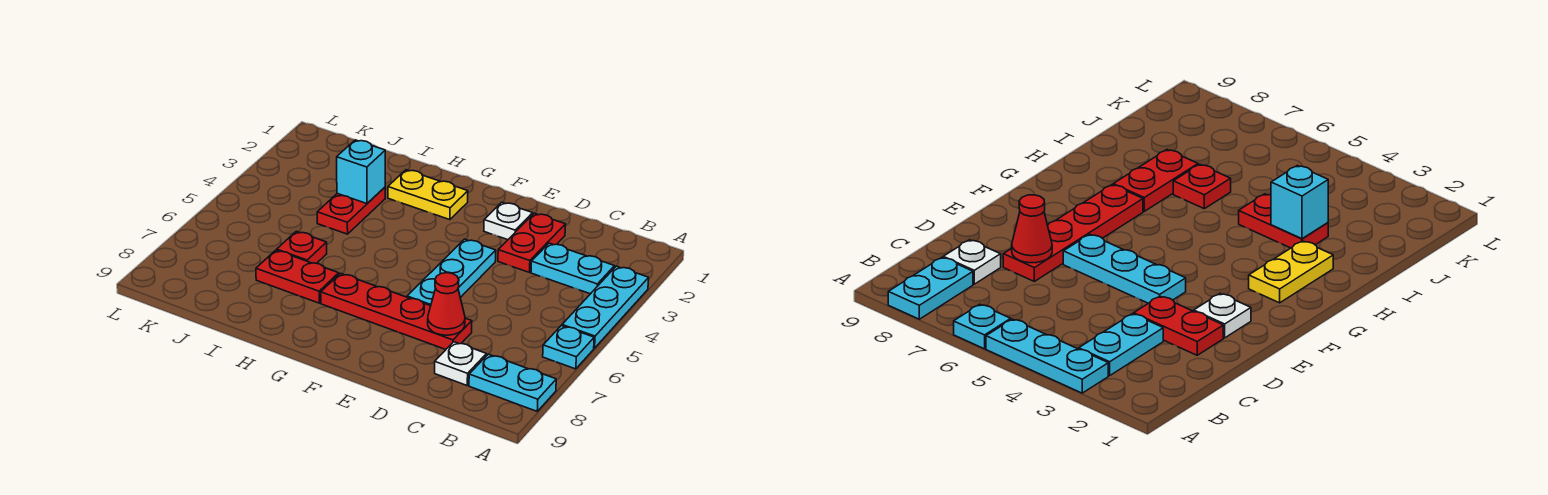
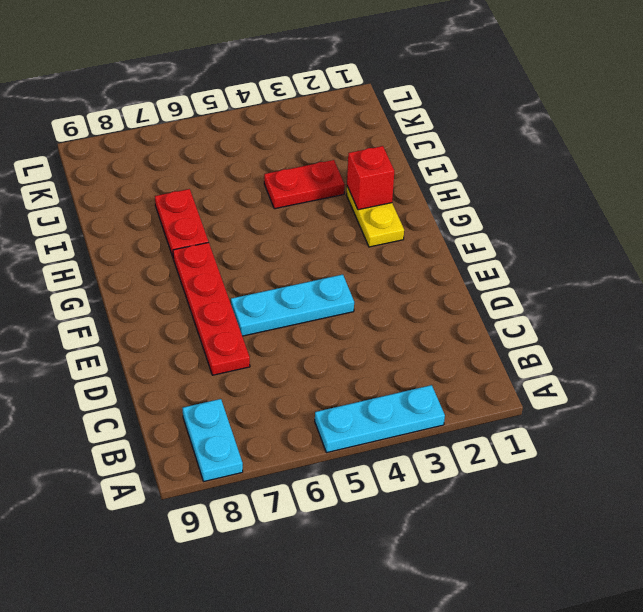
red brick H2 level 2 -> none
none -> cyan plate A6 level 1
none -> cyan plate B3:C3 level 1
none -> white plate C8 level 1

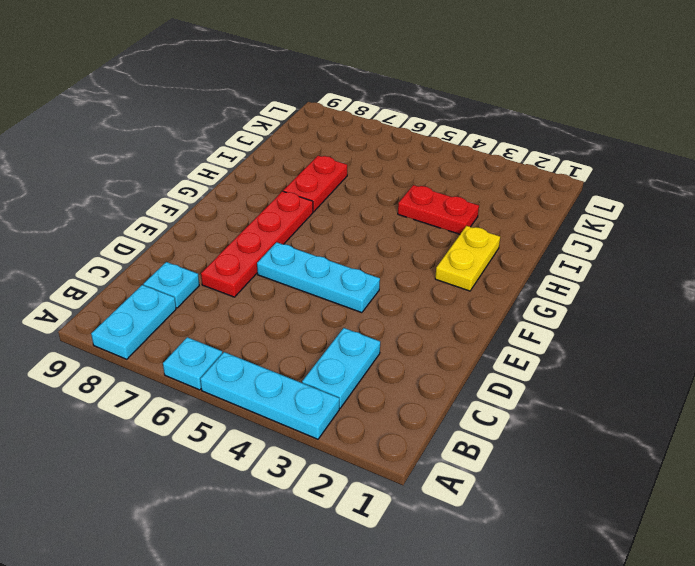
cyan plate C8 level 1 -> white plate C8 level 1
none -> red plate D2:D3 level 1
none -> white plate E2 level 1
none -> red plate I6 level 1

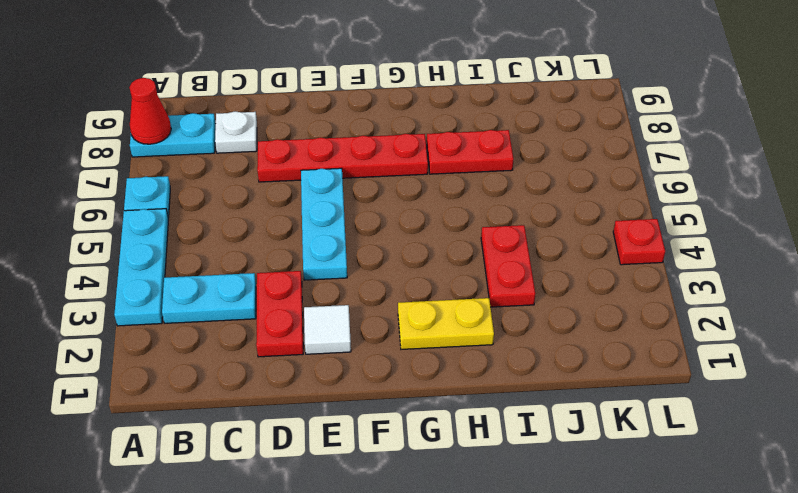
red cone A8 level 2 -> red cone D7 level 2
white tile E2 level 1 -> white plate E2 level 1
red plate L4 level 1 -> red plate I6 level 1
none -> cyan brick I3 level 2

